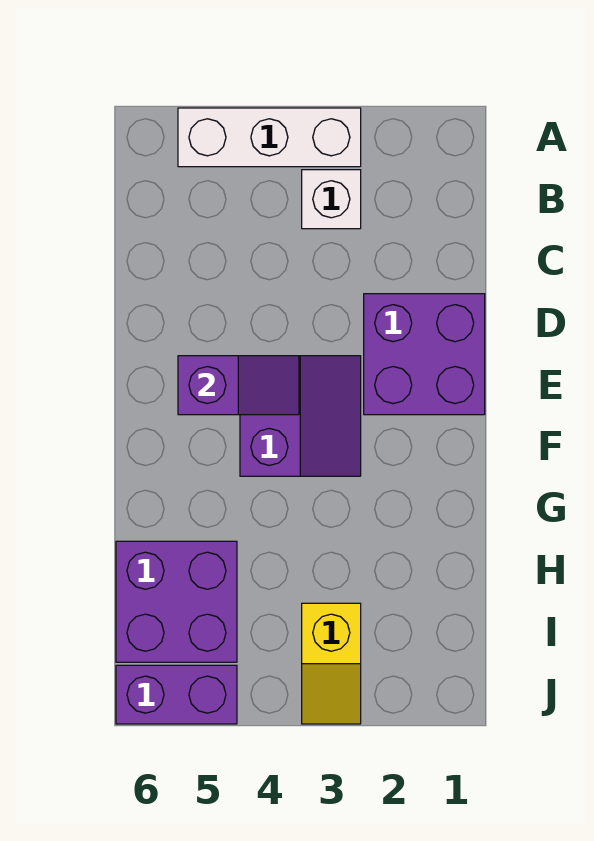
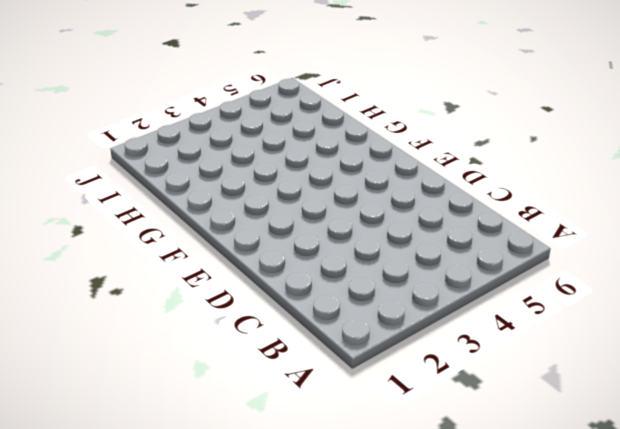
none -> white brick A3:A5 level 1
none -> white brick B3 level 1

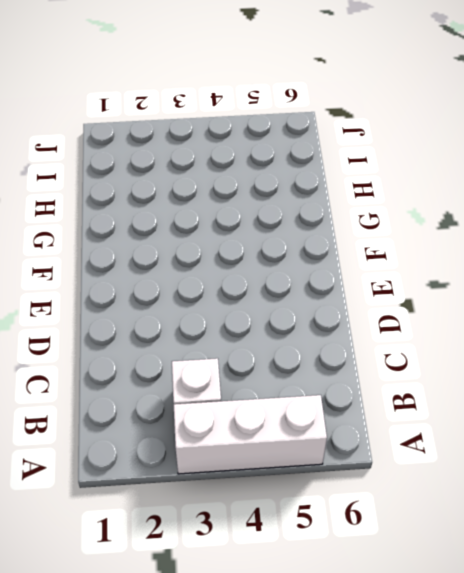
none -> purple brick D1:E2 level 1
none -> purple slope E3:F4 level 1 top 4

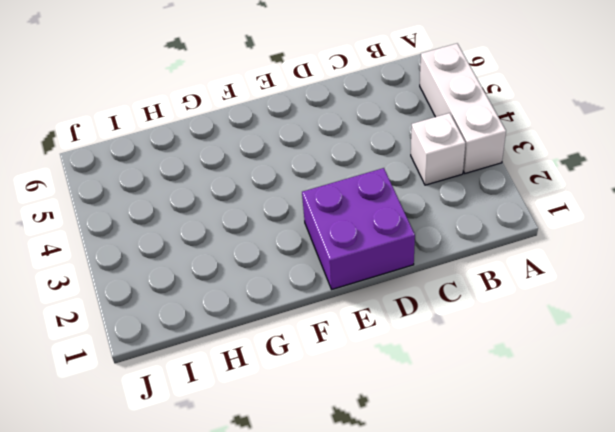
none -> purple slope E3:F4 level 1 top 4
none -> purple brick H5:I6 level 1

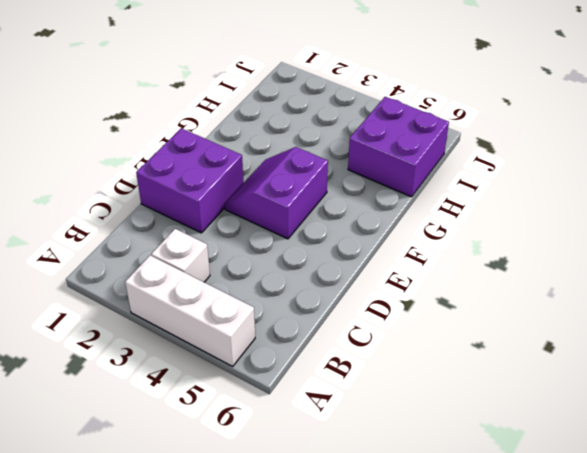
none -> yellow slope I3:J3 level 1 top I
none -> purple brick J5:J6 level 1

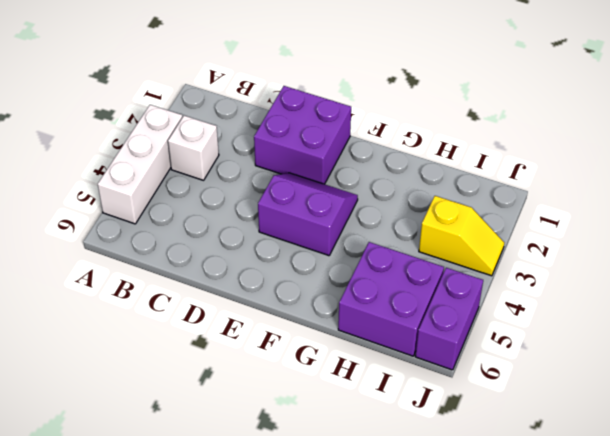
none -> purple slope E4:E5 level 2 top 5

